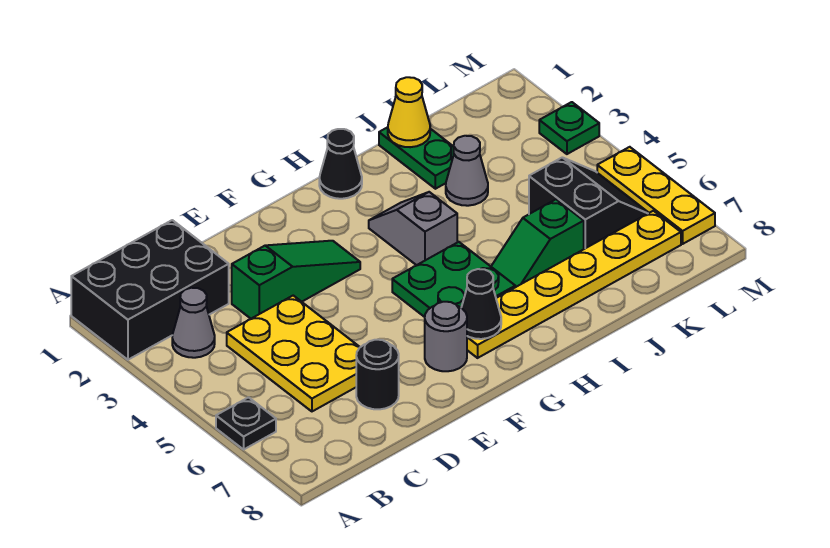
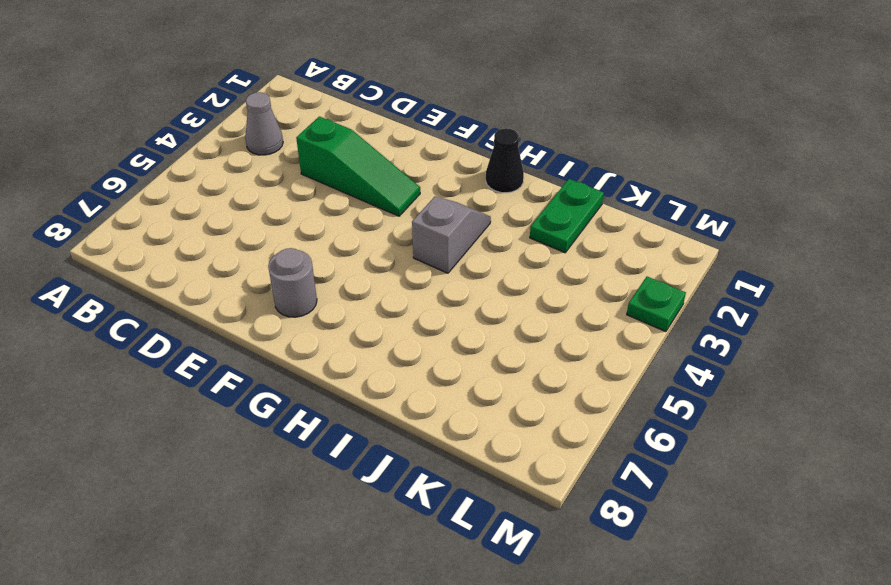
none -> black brick A1:C2 level 1
none -> black plate A6 level 1
none -> yellow plate C4:D6 level 1

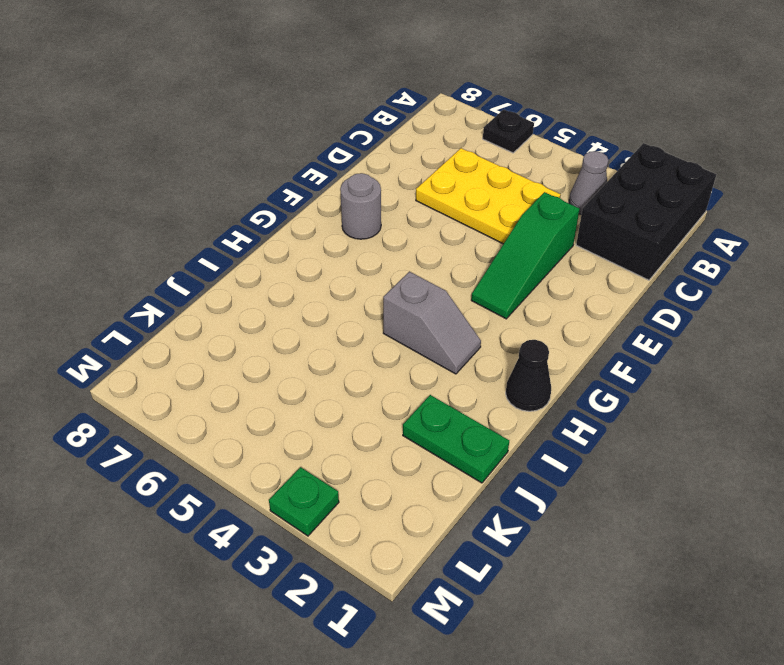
none -> black round brick D7 level 1
none -> green plate G5:H6 level 1
none -> yellow plate G7:L7 level 1

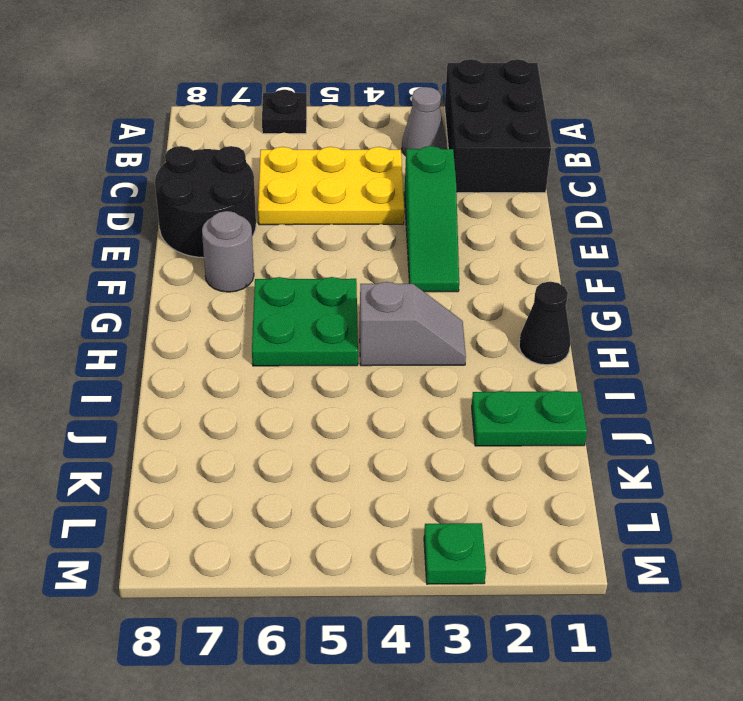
black round brick D7:E8 level 1 -> black round brick D7 level 1
none -> yellow plate G7:L7 level 1
none -> green slope I6:J6 level 1 top J
none -> grey cone J3 level 1

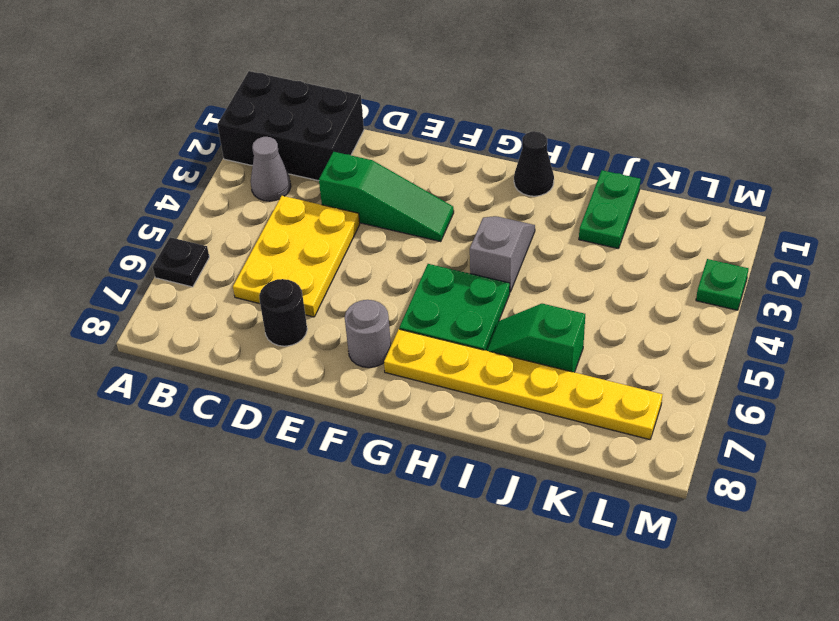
none -> grey cone J3 level 1
none -> black slope K5:L6 level 1 top K
none -> yellow plate M5:M7 level 1

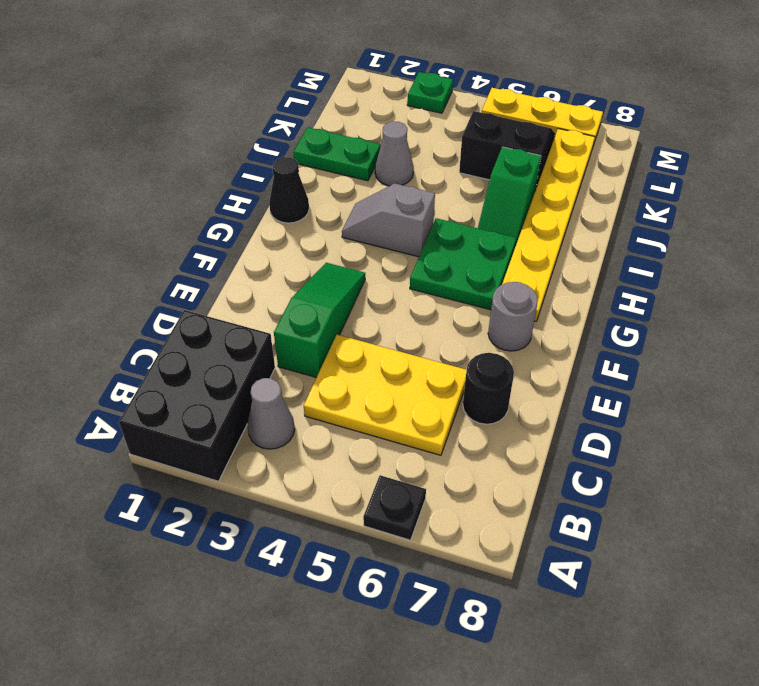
none -> black cone G7 level 2
none -> yellow cone J1 level 2

